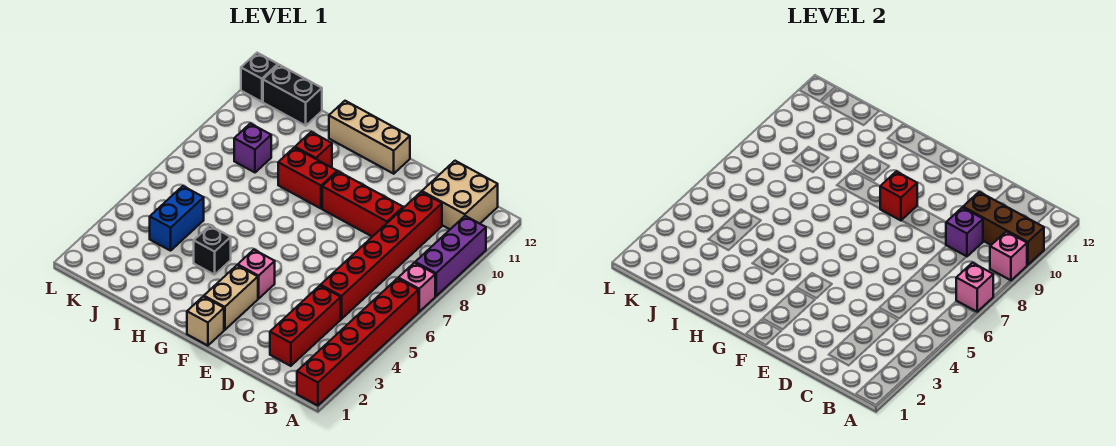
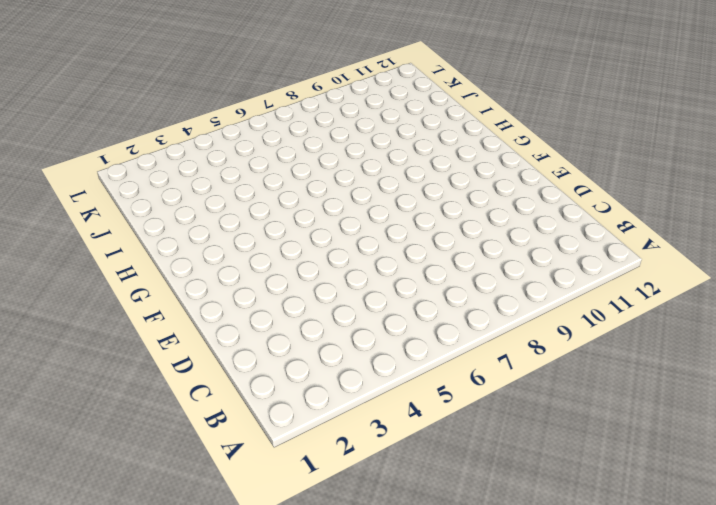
none -> red brick A1:A6 level 1
none -> pink brick A7 level 1
none -> purple brick A8:A10 level 1

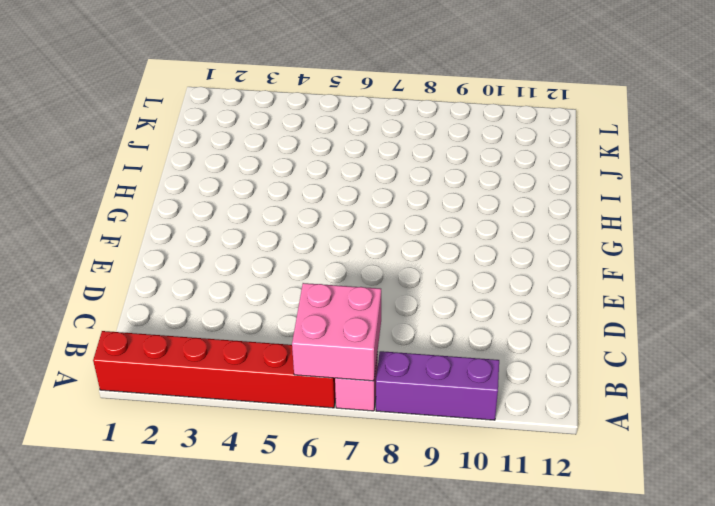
pink brick A6:B7 level 2 -> pink brick A7 level 2
none -> tan brick B11:C12 level 1
none -> red brick C2:C4 level 1
none -> red brick C5:C10 level 1

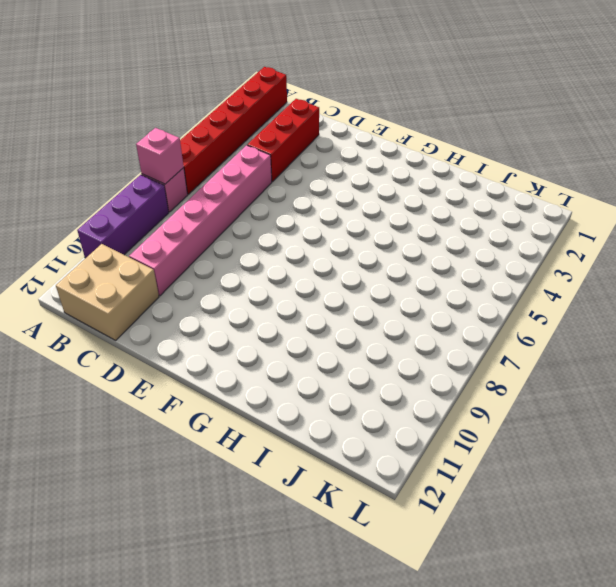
pink brick C5:C10 level 1 -> red brick C5:C10 level 1
none -> red brick D9:F9 level 1
none -> tan brick F1 level 1
none -> tan brick F2:F3 level 1

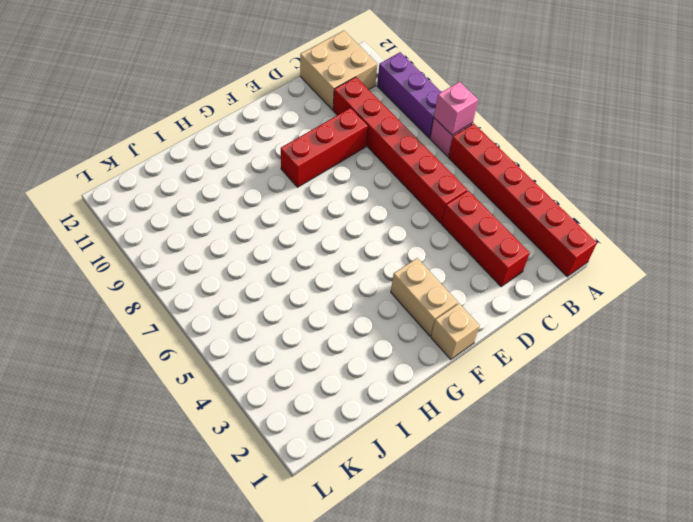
none -> pink brick F4 level 1
none -> tan brick F12:H12 level 1
none -> red brick G9:H9 level 1

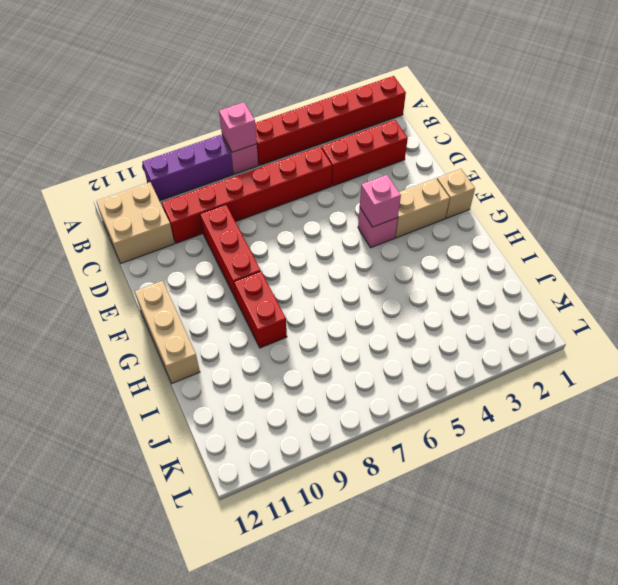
pink brick F4 level 2 -> pink brick A9 level 2
none -> black brick H4 level 1
none -> red brick H10 level 1
none -> blue brick J4:J5 level 1

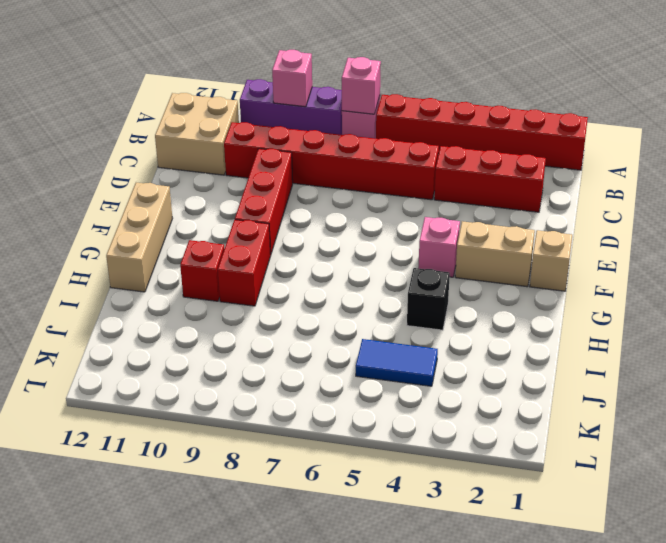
blue tile J4:J5 level 1 -> blue brick J4:J5 level 1
none -> purple brick J9 level 1
none -> black brick J12:K12 level 1
none -> black brick L12 level 1

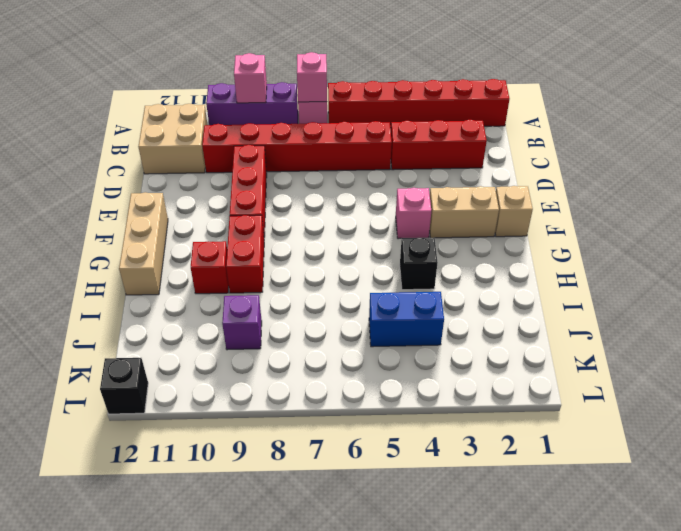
none -> black brick J12:K12 level 1
none -> brown brick A10:C10 level 2
none -> purple brick C9 level 2

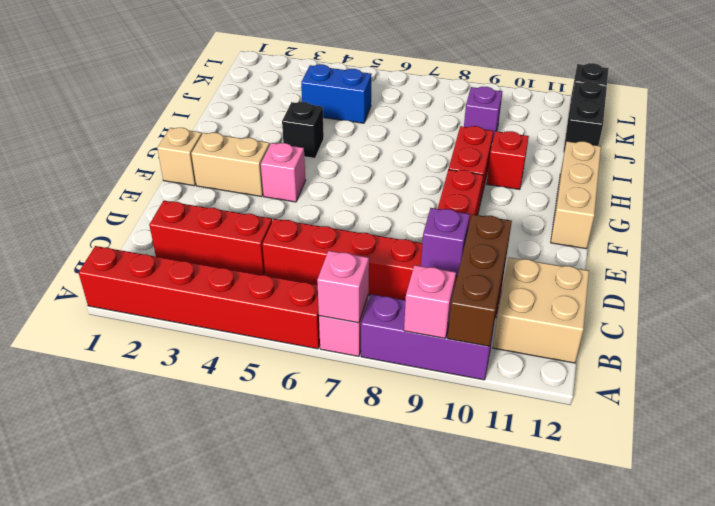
none -> red brick F9 level 2

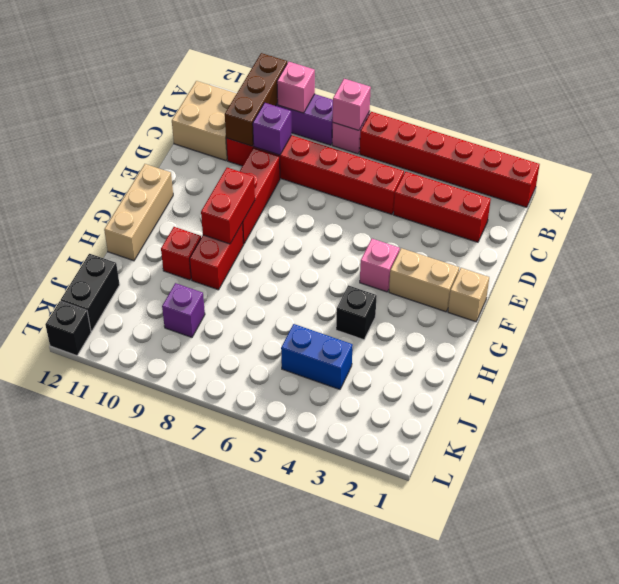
red brick F9:G9 level 2 -> red brick F9 level 2

